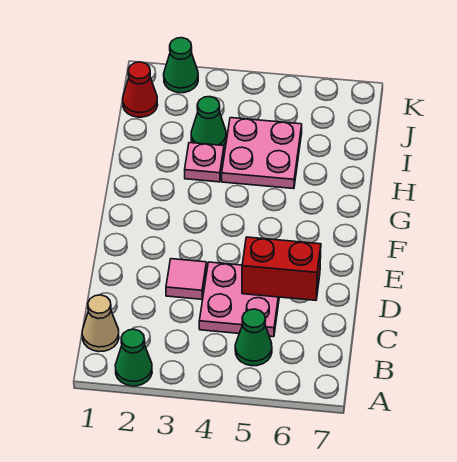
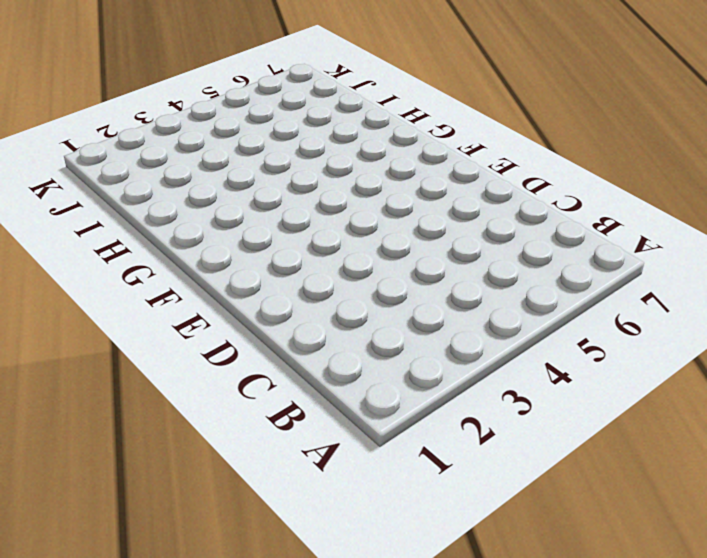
none -> green cone A2 level 1
none -> tan cone B1 level 1

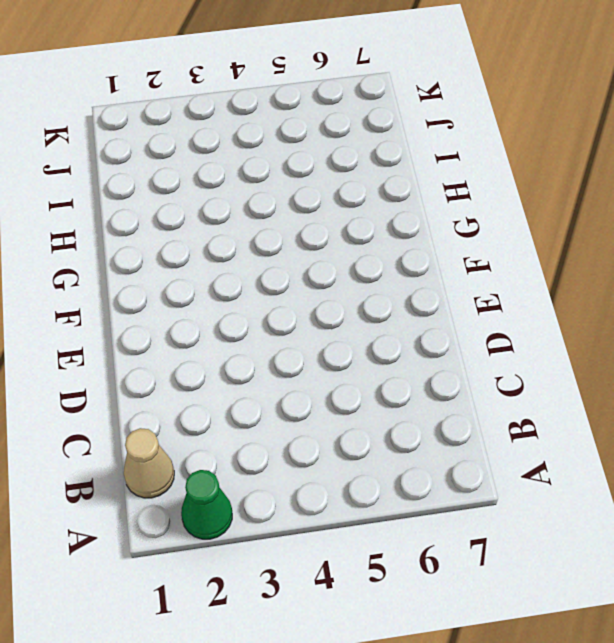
none -> green cone B5 level 1
none -> pink plate C4:D5 level 1

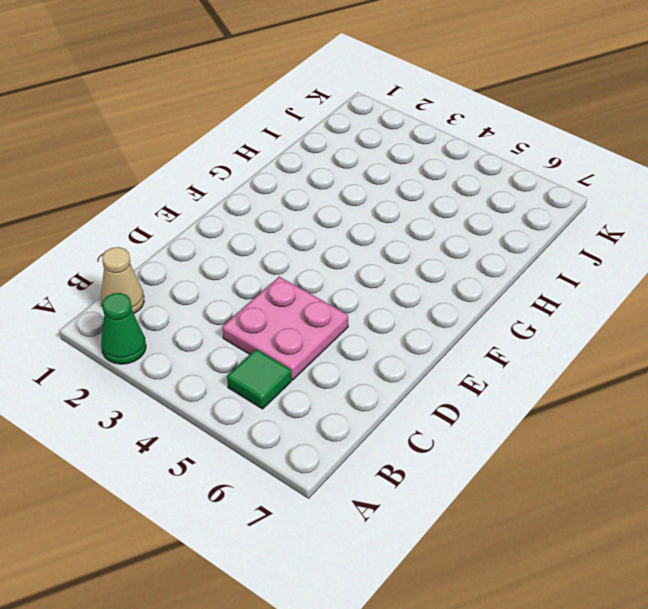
green tile B5 level 1 -> green cone B5 level 1
none -> pink tile D3 level 1
none -> pink plate H3 level 1

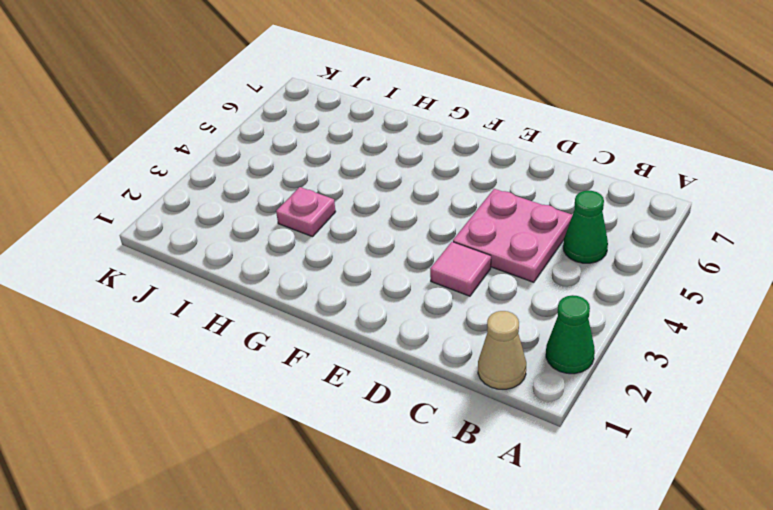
none -> pink plate H4:I5 level 1
none -> green cone I3 level 1

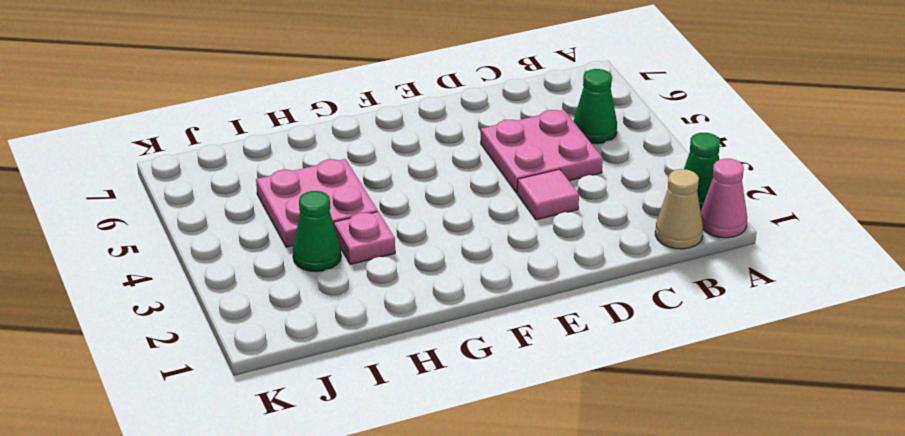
pink cone A1 level 1 -> none
none -> red cone J1 level 1
none -> green cone K2 level 1

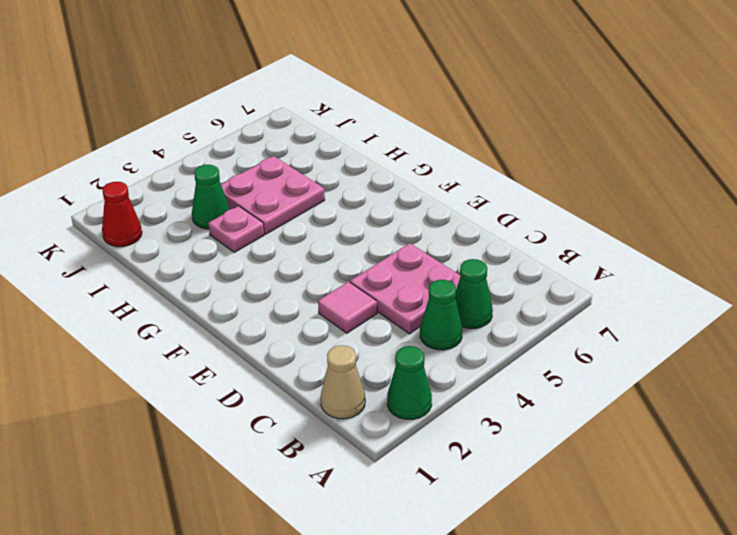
green cone B4 level 1 -> green cone K2 level 1
none -> red brick D5:D6 level 2

